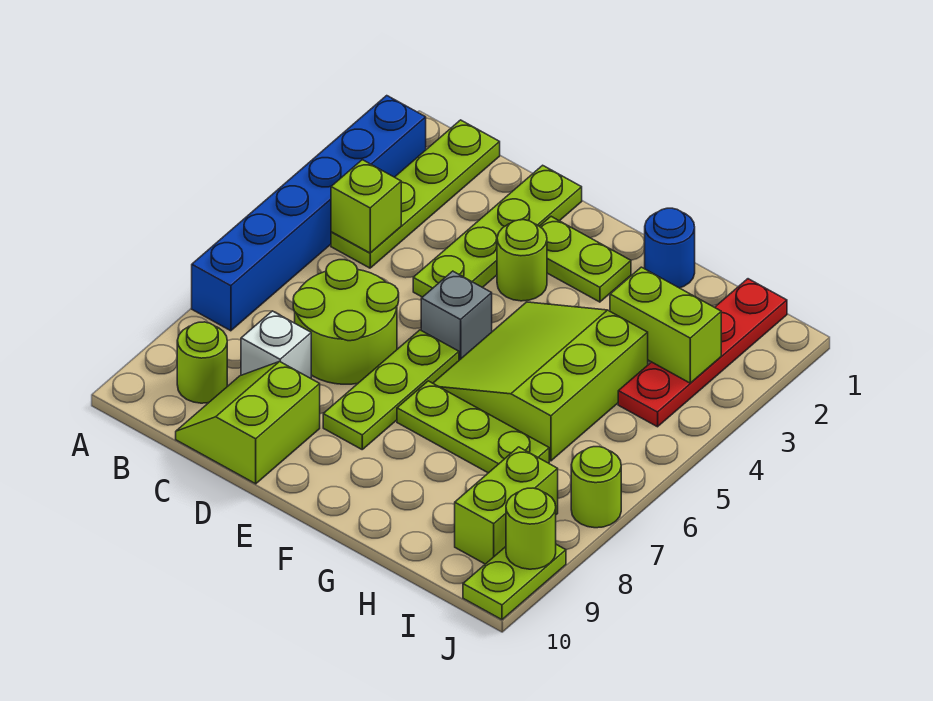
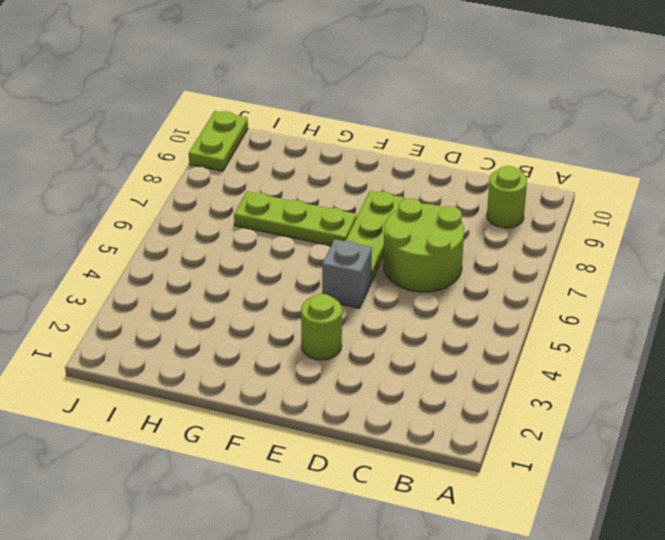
none -> blue brick A2:A7 level 1
none -> lime plate B1:B4 level 1
none -> white brick C8 level 1

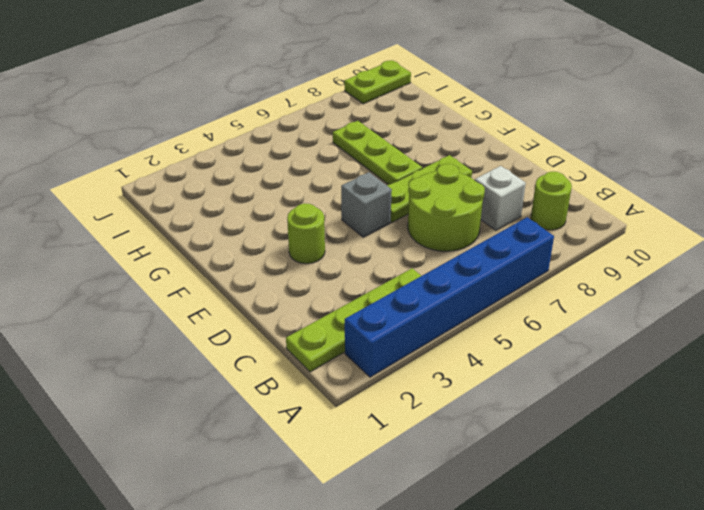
none -> lime slope C9:D10 level 1 top D
none -> lime plate D1:D4 level 1
none -> lime plate E2:F2 level 1

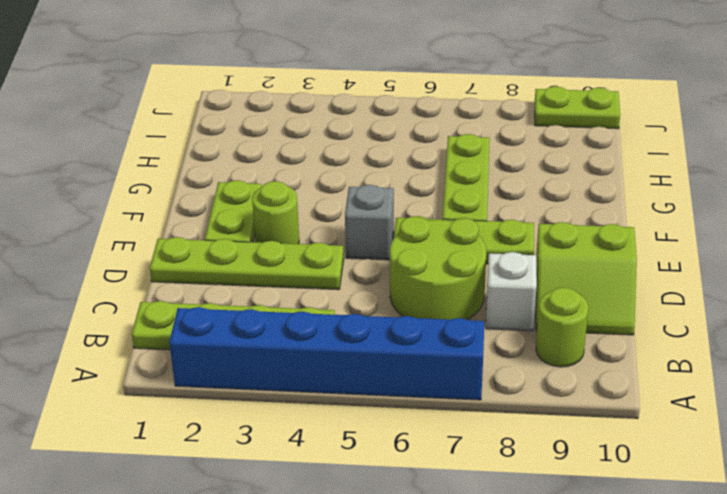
none -> lime slope F4:H6 level 1 top H
none -> blue round brick G1 level 1
none -> red plate I1:I4 level 1

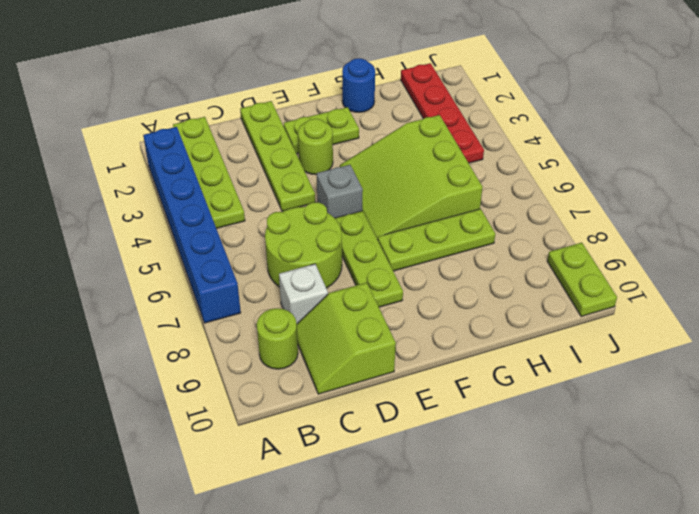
none -> lime brick I8:I9 level 1
none -> lime round brick J7 level 1
none -> lime brick B4 level 2

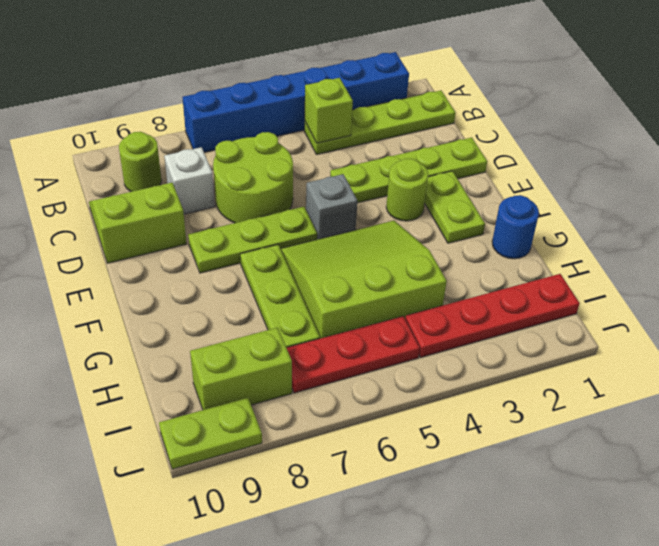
red plate I5:I7 level 1 -> none
none -> lime round brick J7 level 1
none -> lime brick H3:I3 level 2
none -> lime round brick J9 level 2

